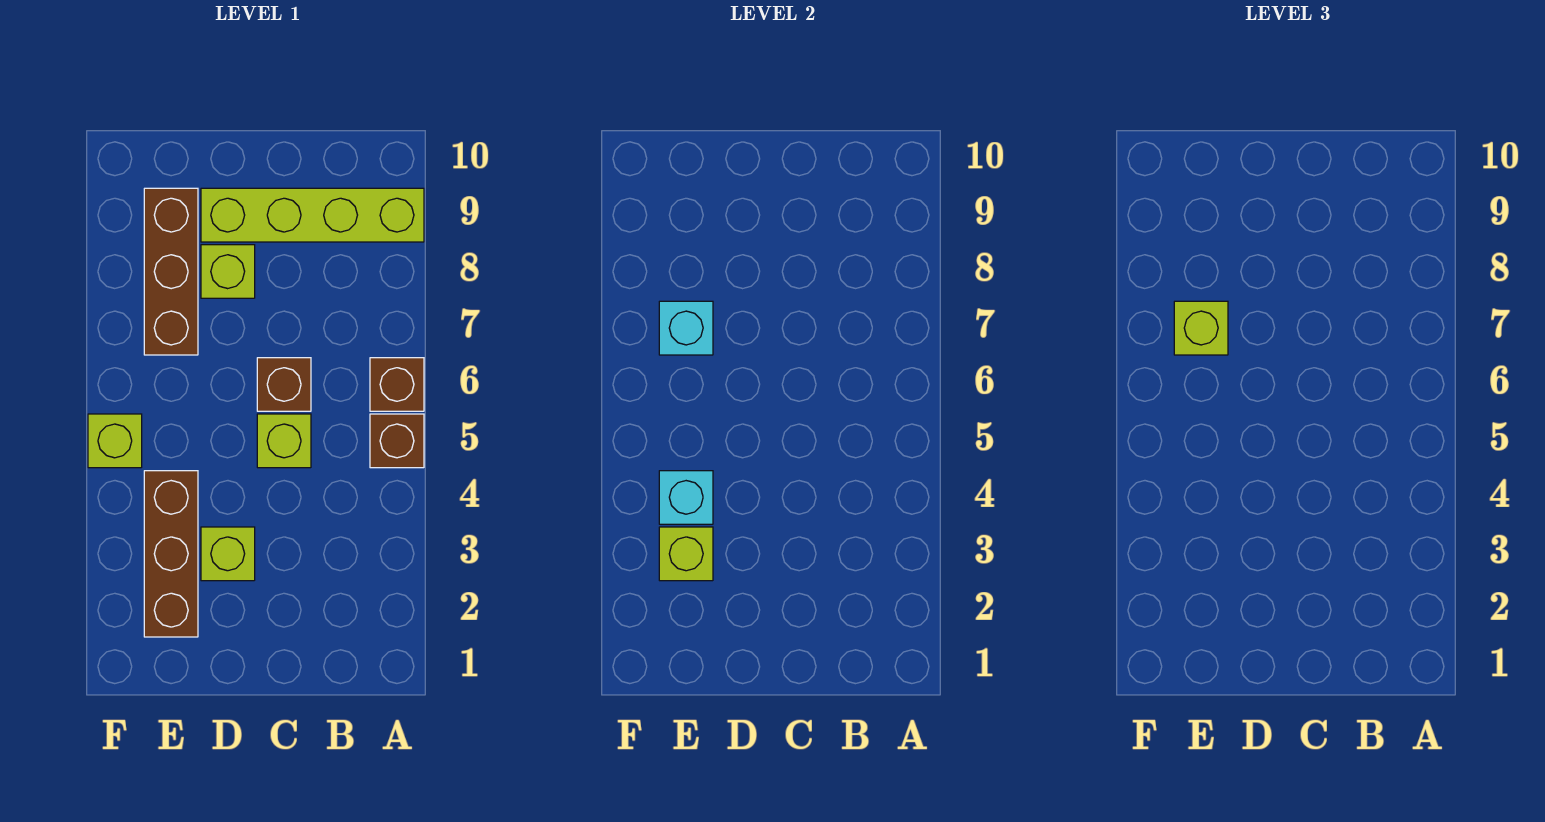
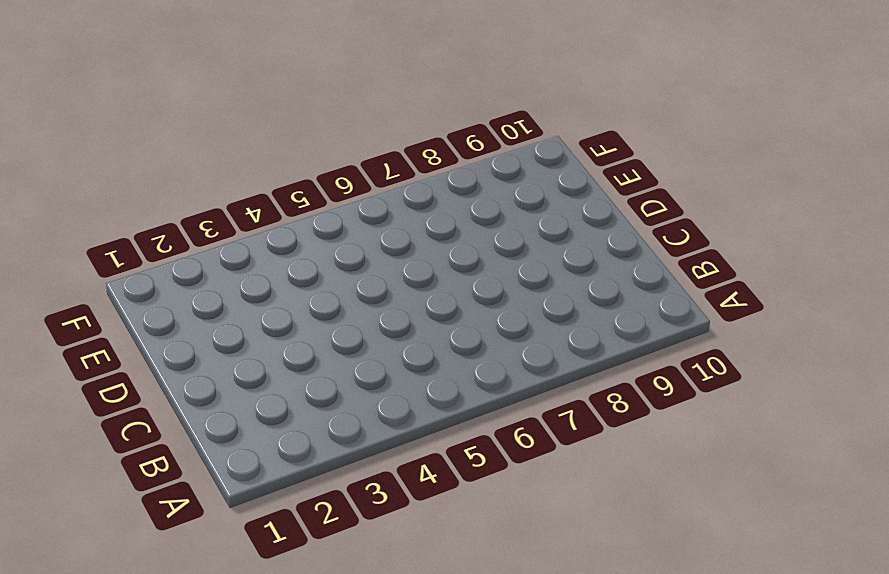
none -> brown brick A5 level 1
none -> brown brick A6 level 1
none -> lime brick A9:D9 level 1

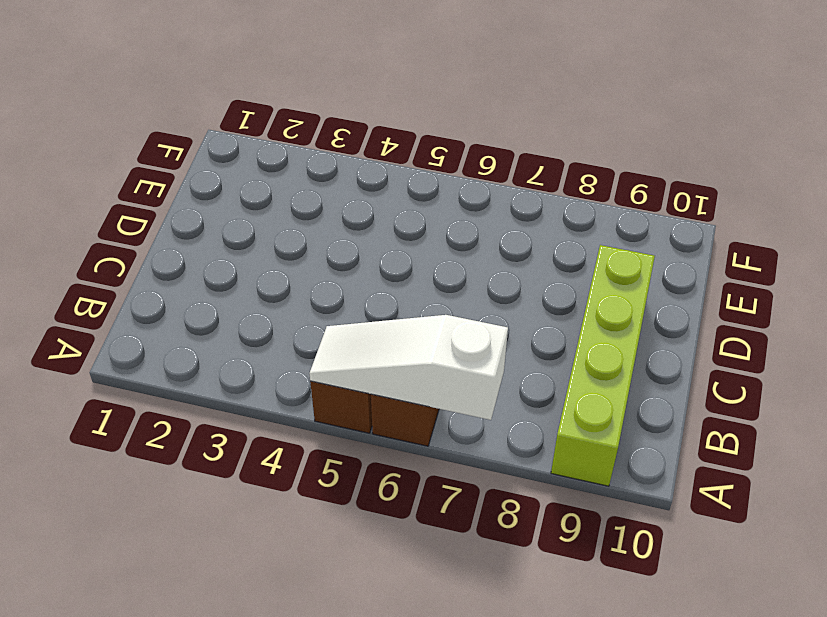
white slope A5:A7 level 2 top 7 -> none
none -> lime brick C5 level 1
none -> brown brick C6 level 1
none -> lime brick D3 level 1

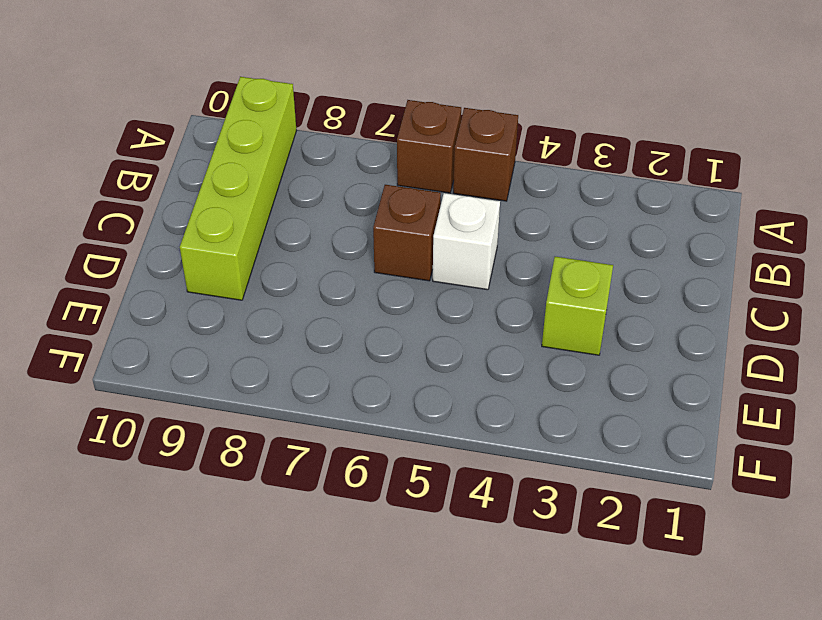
white brick C5 level 1 -> lime brick C5 level 1
none -> lime brick D8 level 1
none -> brown brick E2:E4 level 1
none -> brown brick E7:E9 level 1

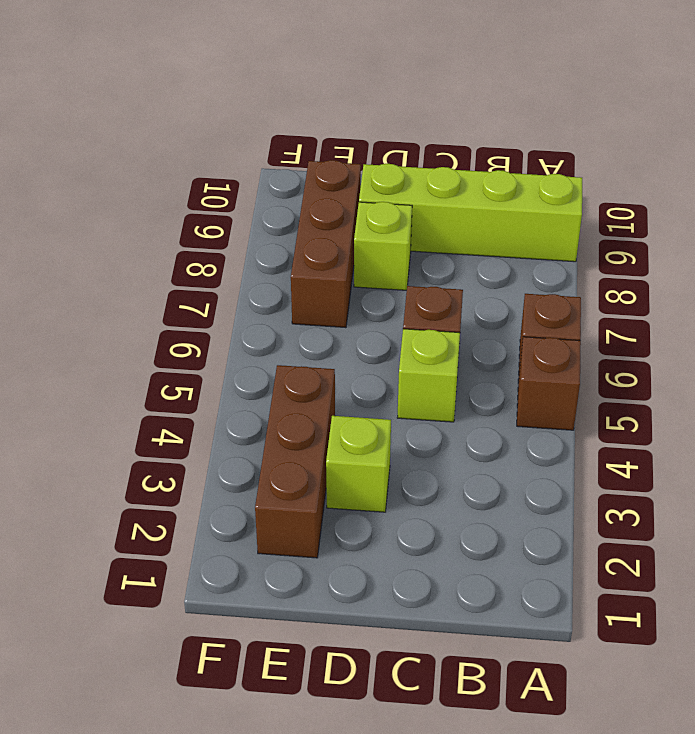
none -> lime brick F5 level 1
none -> lime brick E3 level 2
none -> cyan brick E4 level 2

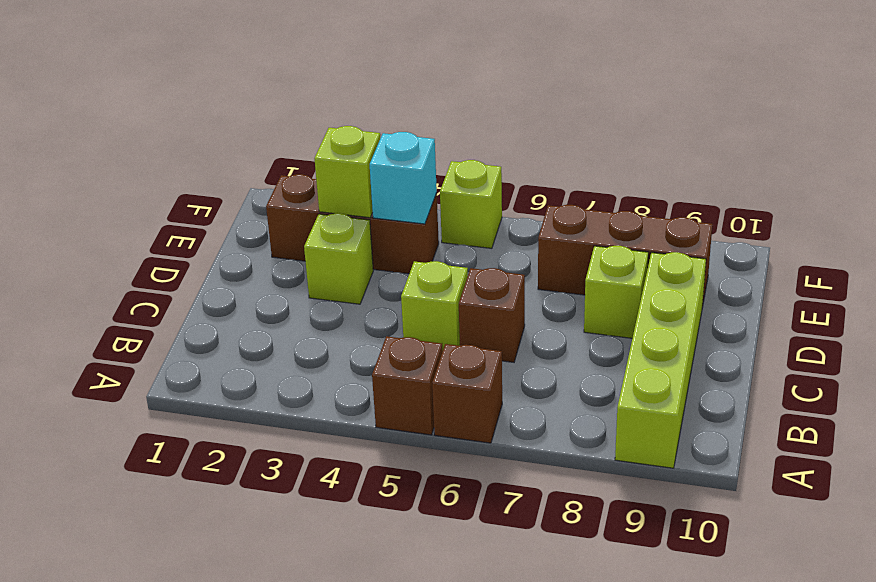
none -> cyan brick E7 level 2
none -> lime brick E7 level 3

